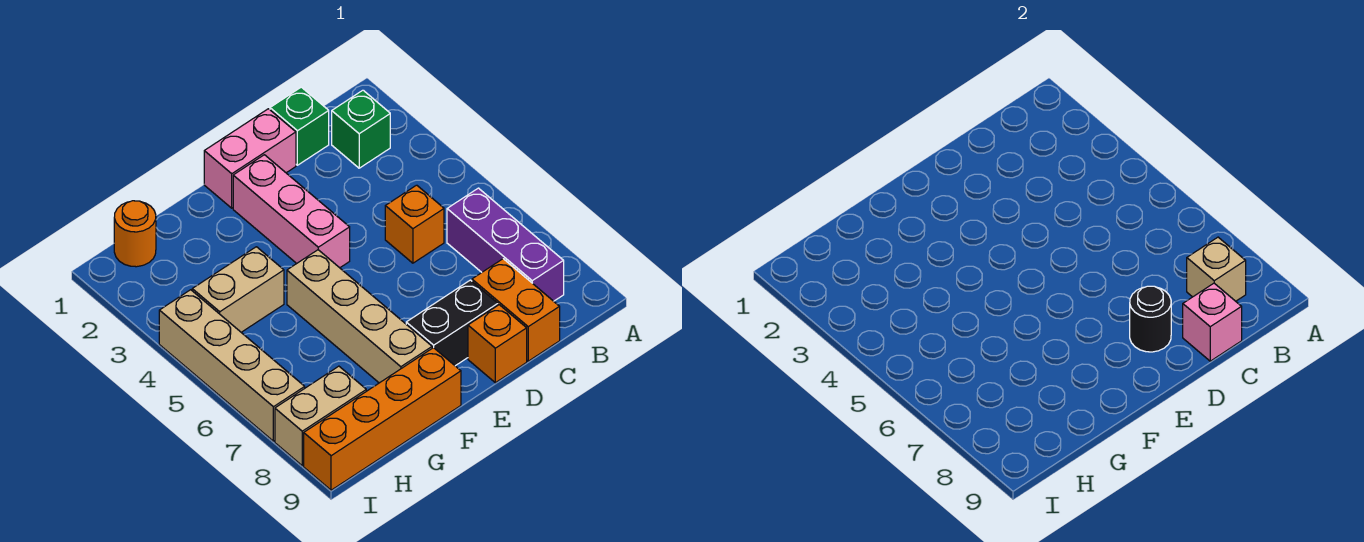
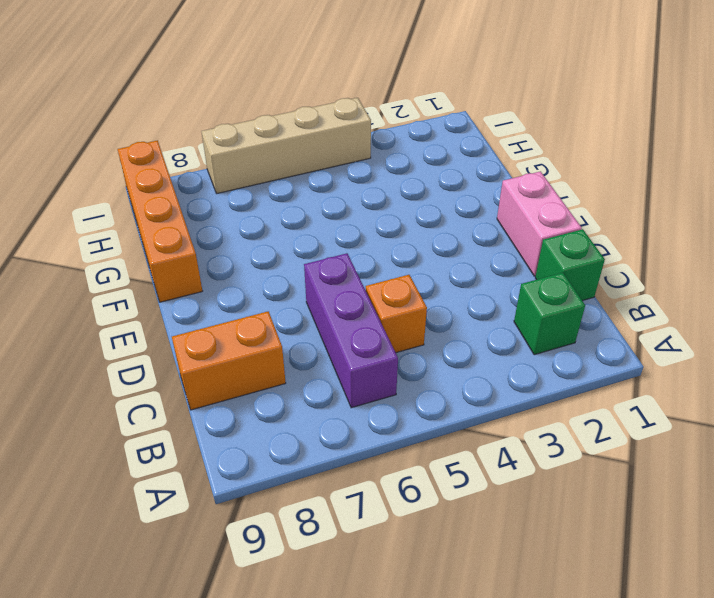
purple brick B6:D6 level 1 -> purple brick B6:B8 level 1
none -> black brick D8:E8 level 1
none -> orange brick D9 level 1
none -> pink brick E2:E4 level 1

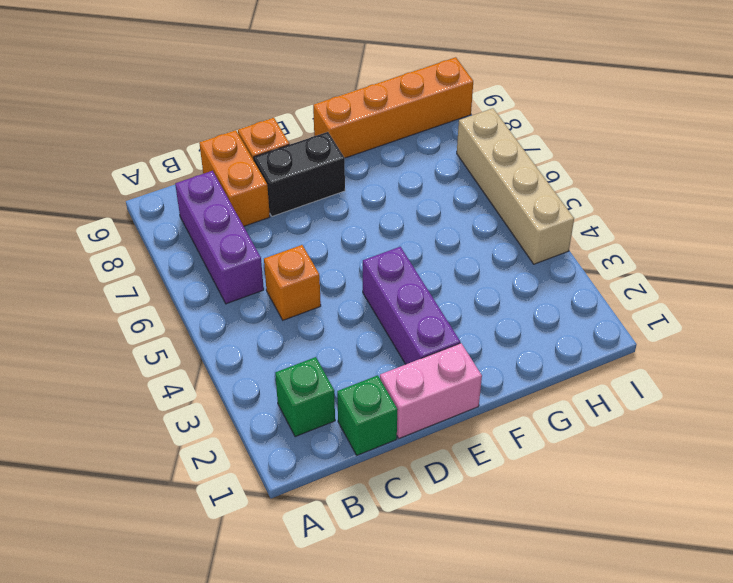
purple brick E2:E4 level 1 -> pink brick E2:E4 level 1
none -> tan brick F5:F8 level 1
none -> tan brick G4:H4 level 1
none -> orange round brick H1 level 1

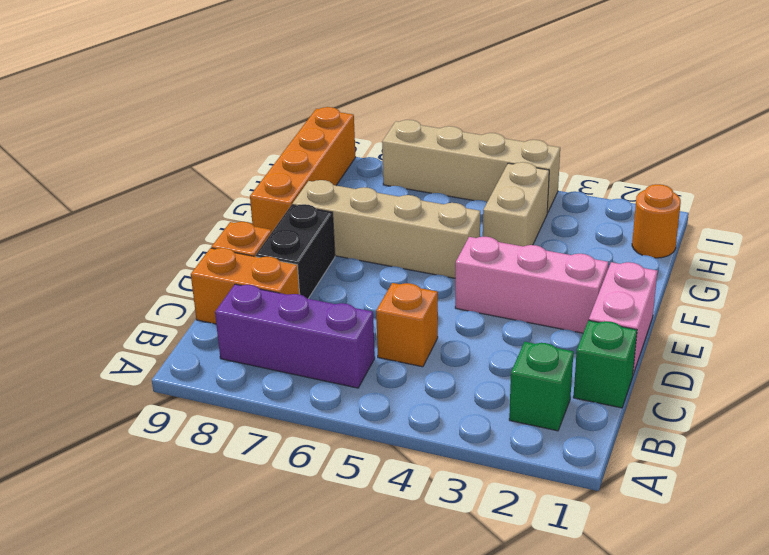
none -> tan brick H8:I8 level 1
none -> tan brick B8 level 2
none -> pink brick C9 level 2

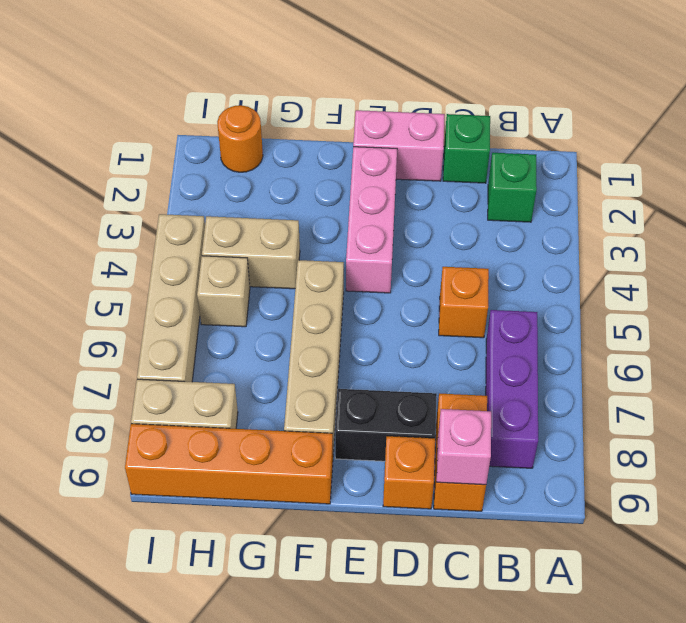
tan brick H5 level 1 -> tan brick B8 level 2
none -> black round brick D8 level 2

